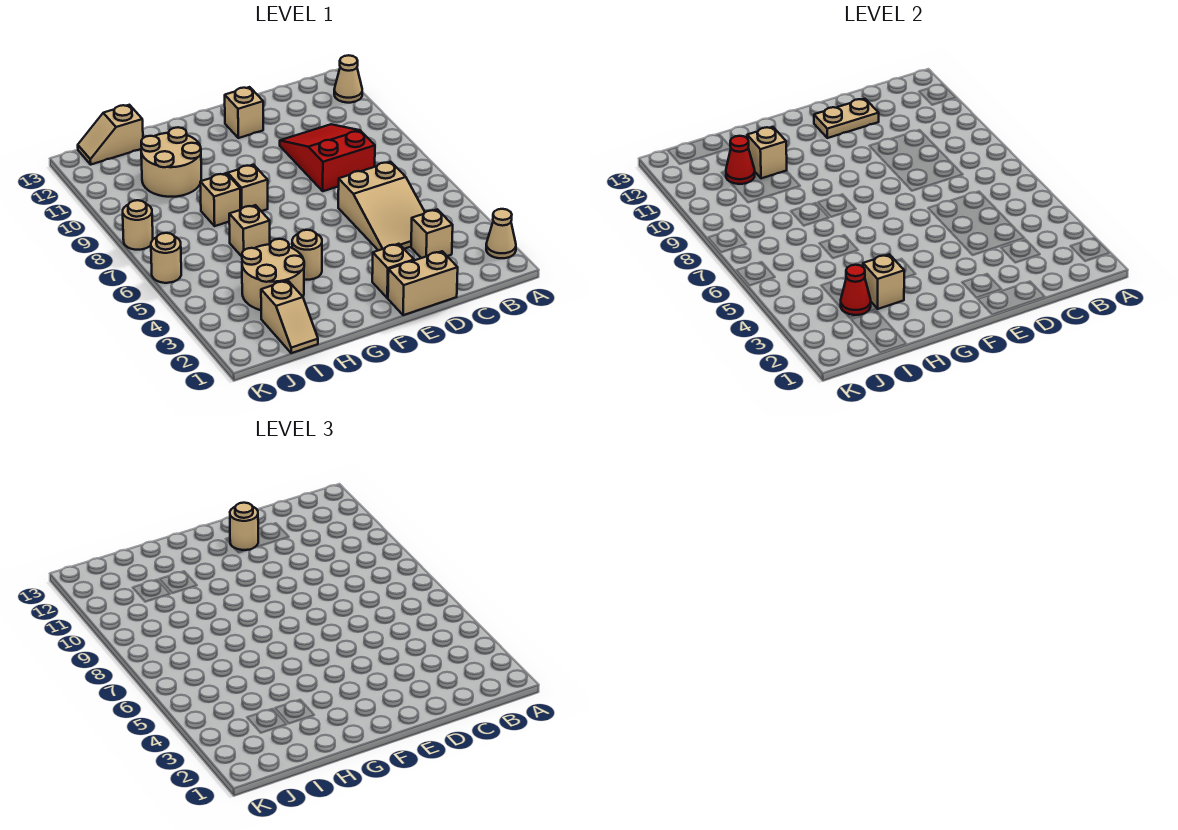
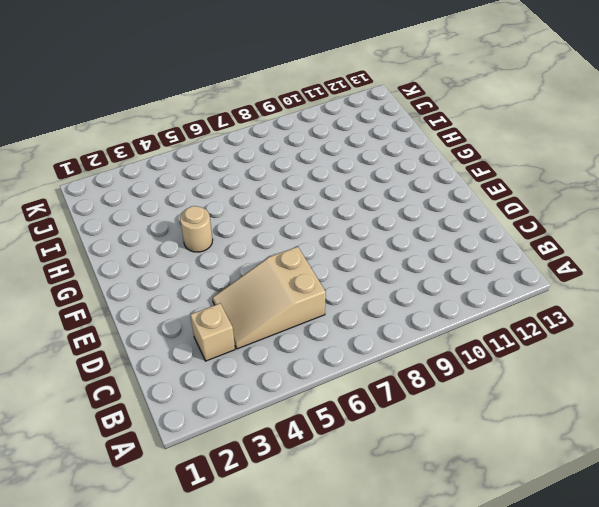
none -> tan cone A2 level 1
none -> tan cone A12 level 1
none -> red slope C8:D10 level 1 top 8

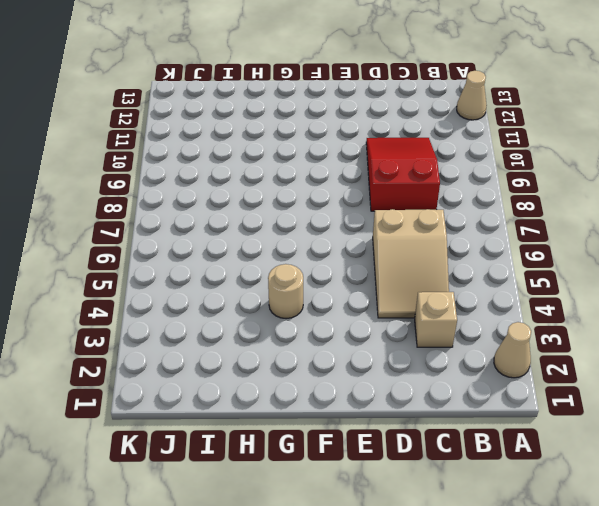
none -> tan brick D1:E1 level 1
none -> tan brick E2 level 1
none -> tan brick E12 level 1

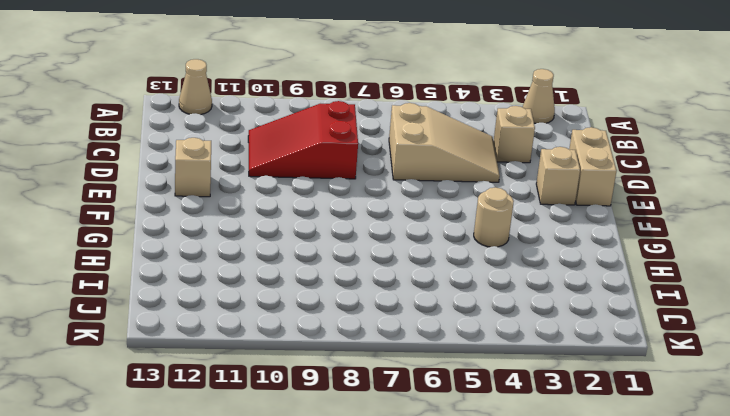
none -> tan brick G8 level 1
none -> tan round brick H3:I4 level 1
none -> tan brick H6 level 1

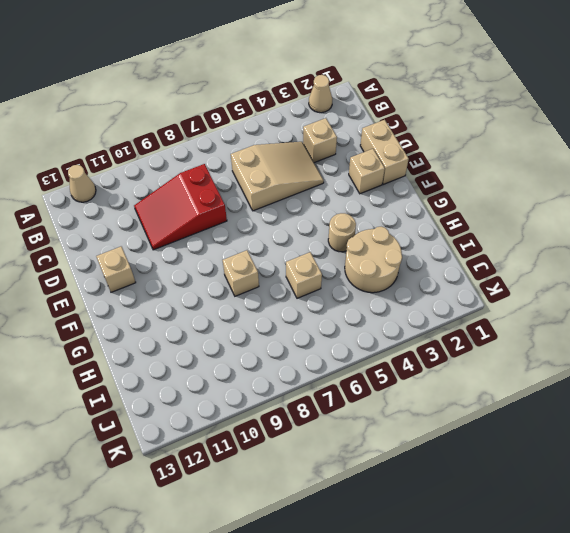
none -> tan brick H8 level 1
none -> tan round brick H10:I11 level 1
none -> tan slope I1:I2 level 1 top 2

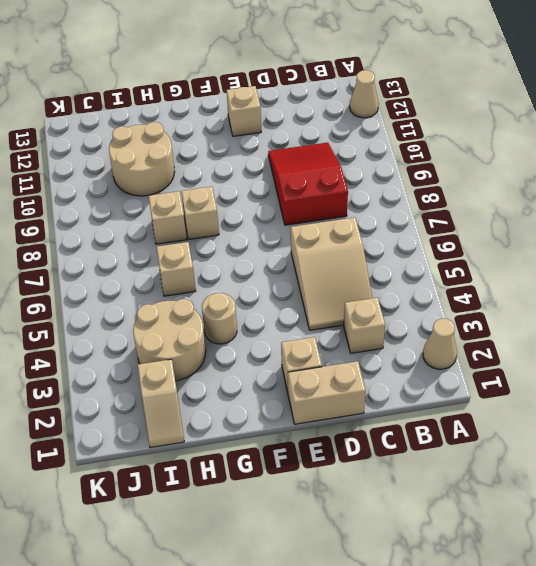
none -> tan slope I13:J13 level 1 top I
none -> tan round brick K6 level 1
none -> tan round brick K8 level 1

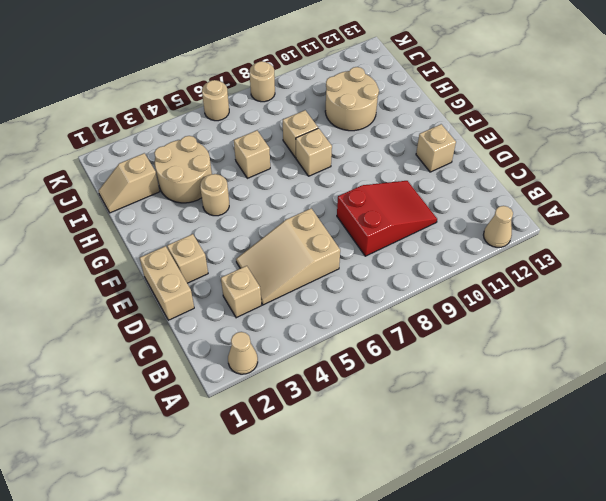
none -> tan slope I13:J13 level 1 top I
none -> tan plate D12:E12 level 2
none -> tan brick H3 level 2

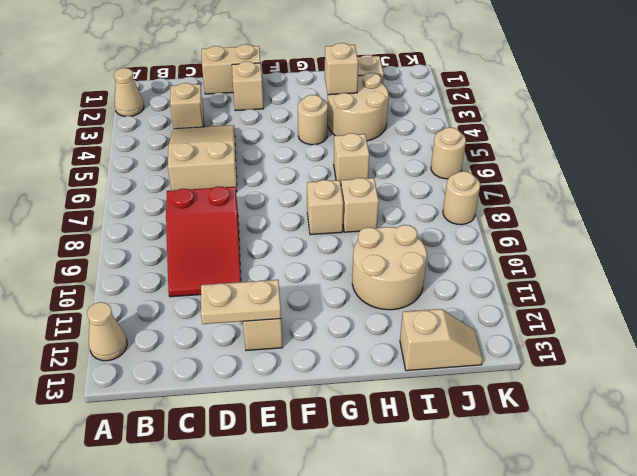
none -> tan brick H11 level 2
none -> red cone I3 level 2
none -> red cone I11 level 2

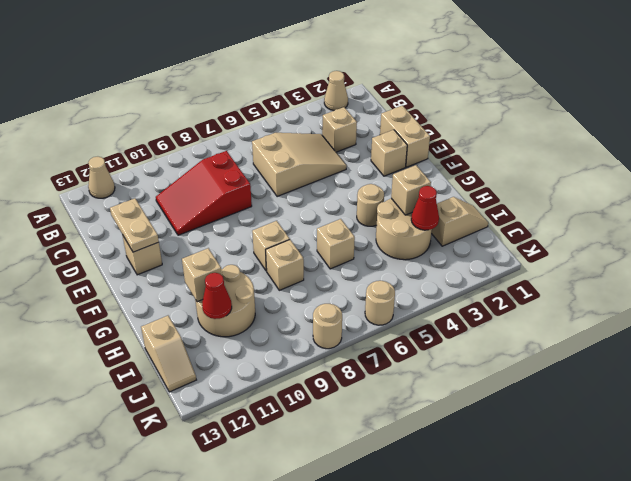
none -> tan round brick E12 level 3

